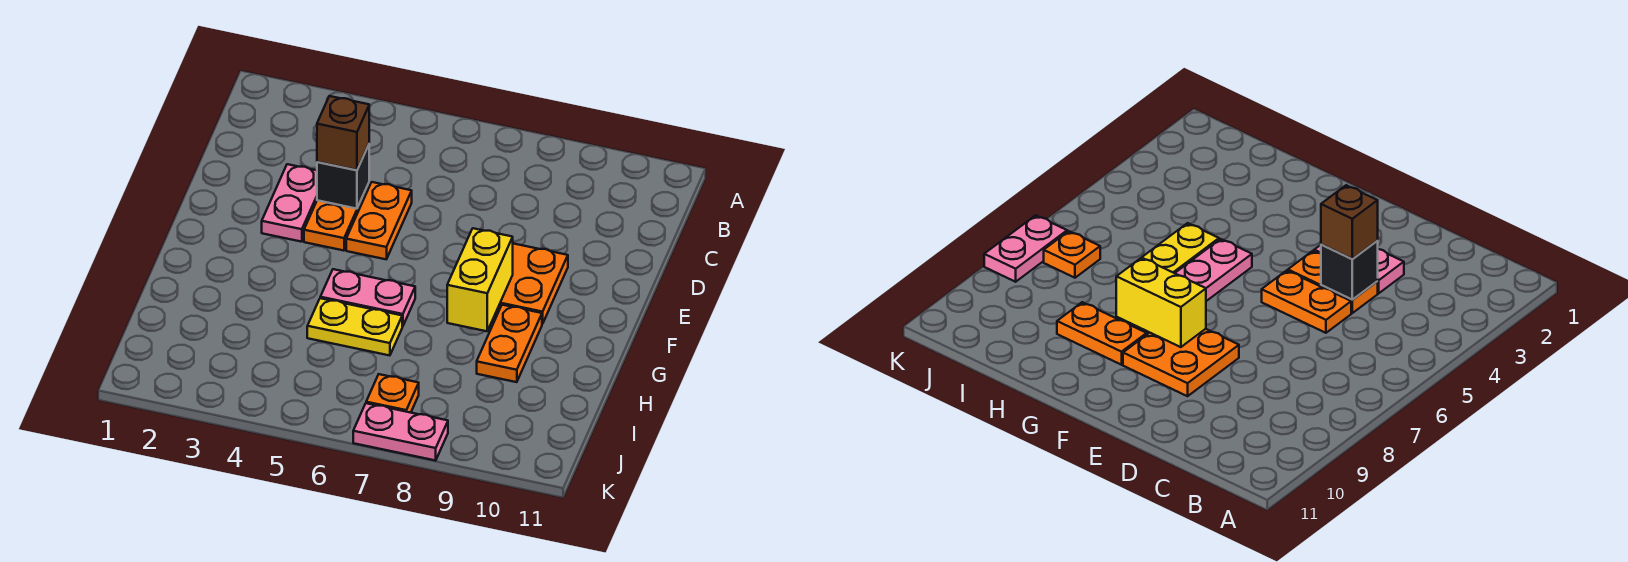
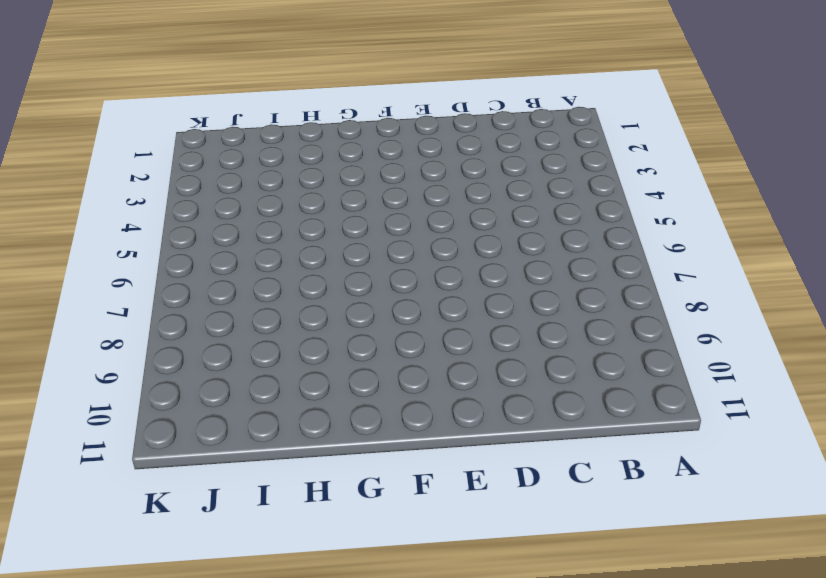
none -> pink plate D3:E3 level 1
none -> orange plate D4:E4 level 1
none -> orange plate D5:E5 level 1

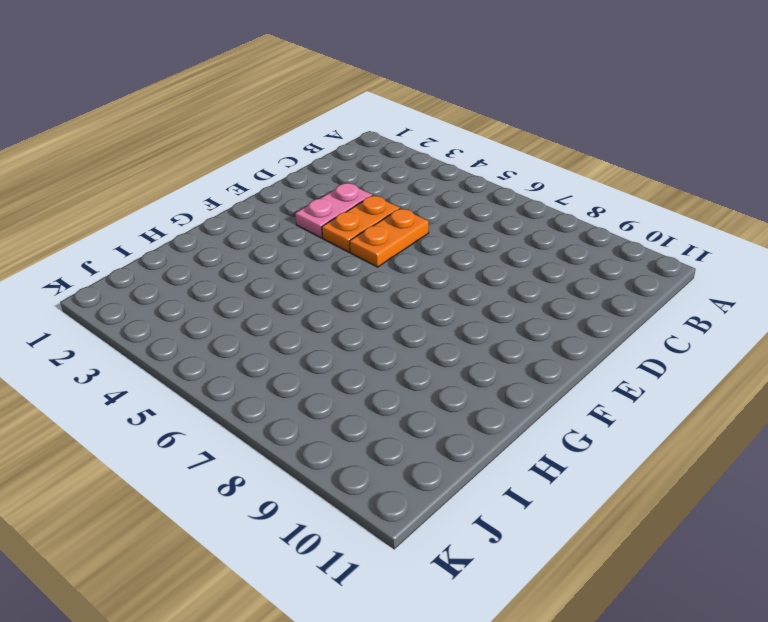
none -> orange plate E8:F9 level 1
none -> pink plate G5:G6 level 1
none -> orange plate G9:H9 level 1

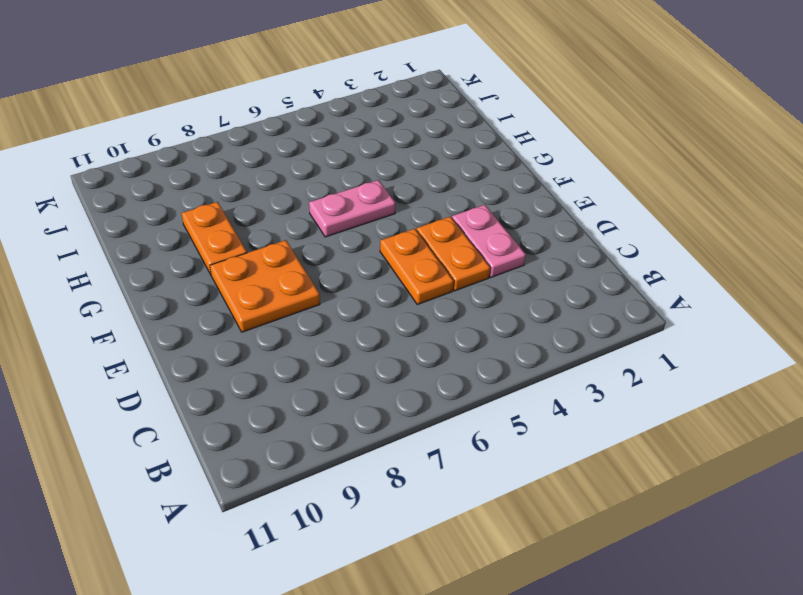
none -> yellow plate H5:H6 level 1
none -> orange plate J7 level 1
none -> pink plate K7:K8 level 1

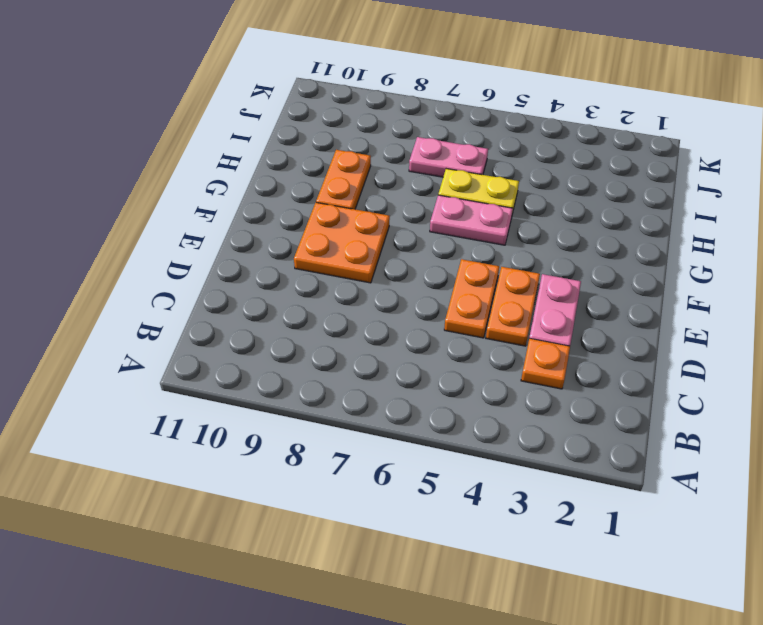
orange plate C3 level 1 -> orange plate J7 level 1
pink plate I6:I7 level 1 -> pink plate K7:K8 level 1
none -> black brick D4 level 2
none -> yellow brick F8:G8 level 2
none -> brown brick D4 level 3

